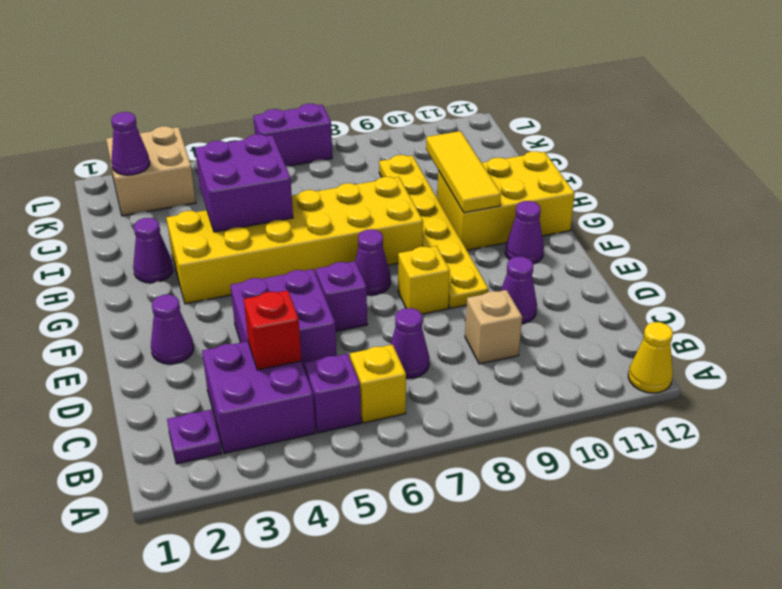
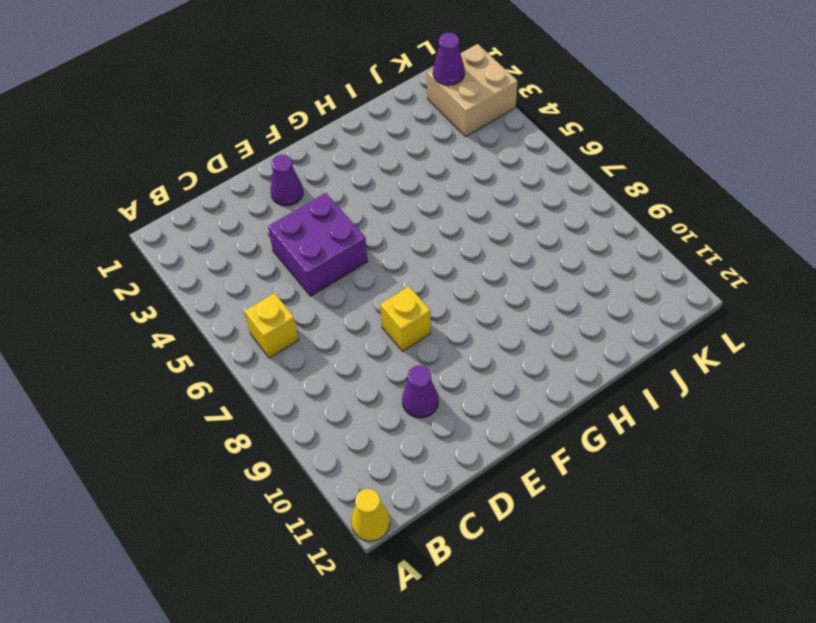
none -> purple plate B2 level 1
none -> purple brick B3:C4 level 1
none -> purple brick B5 level 1

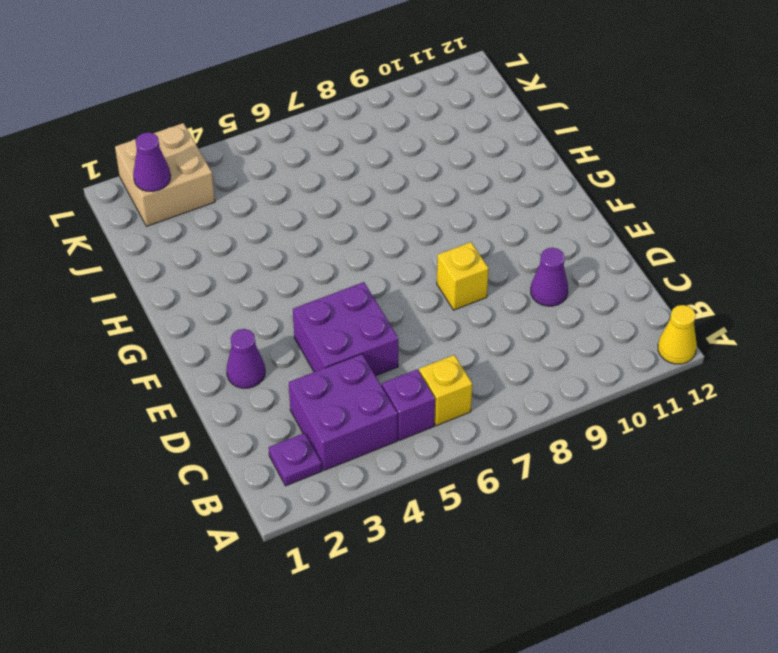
none -> purple cone C7 level 1
none -> tan brick C9 level 1
none -> purple brick E6 level 1

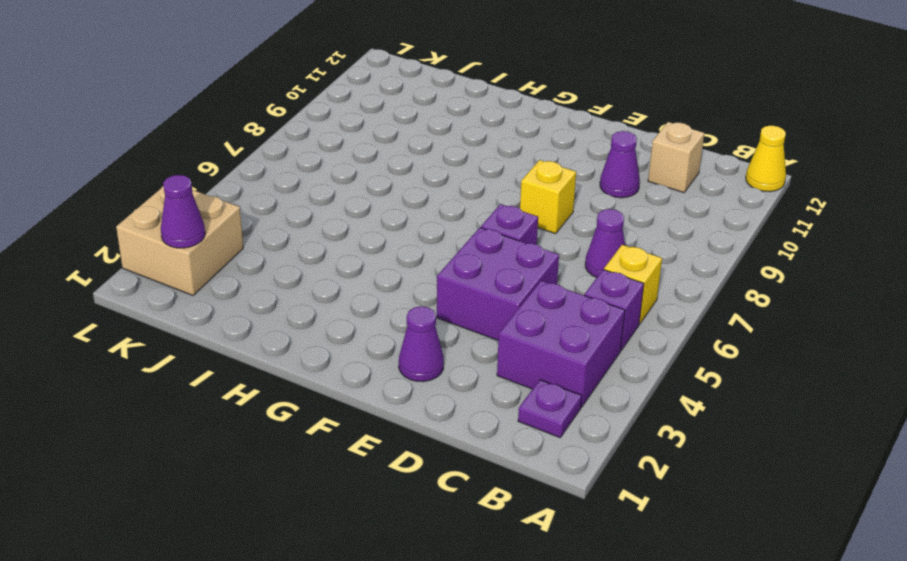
tan brick C11 level 1 -> tan brick C9 level 1
none -> yellow plate E9:J9 level 1
none -> purple cone F7 level 1
none -> purple cone F11 level 1

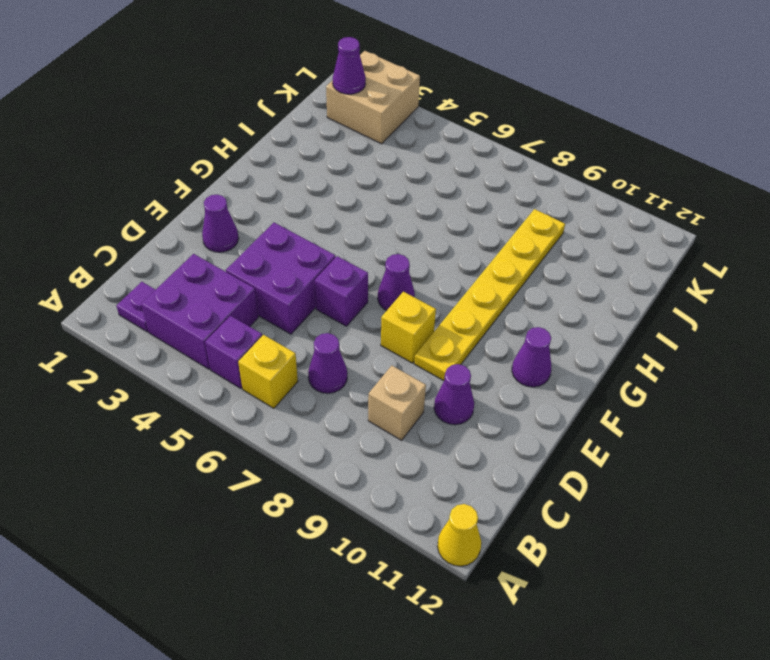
none -> yellow brick G3:H8 level 1
none -> yellow brick G10:H12 level 1
none -> purple cone H2 level 1

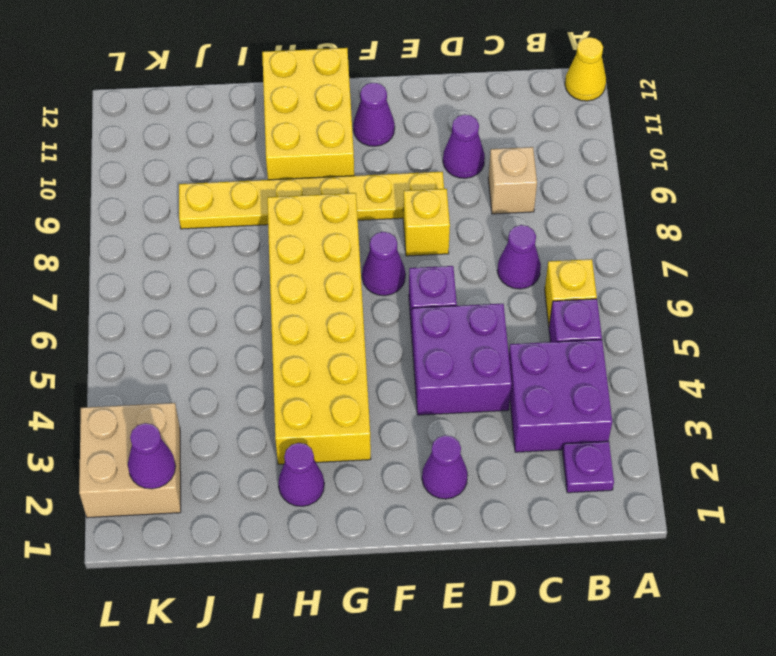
none -> purple brick L6:L7 level 1
none -> red brick C4 level 2
none -> yellow tile G10:I10 level 2

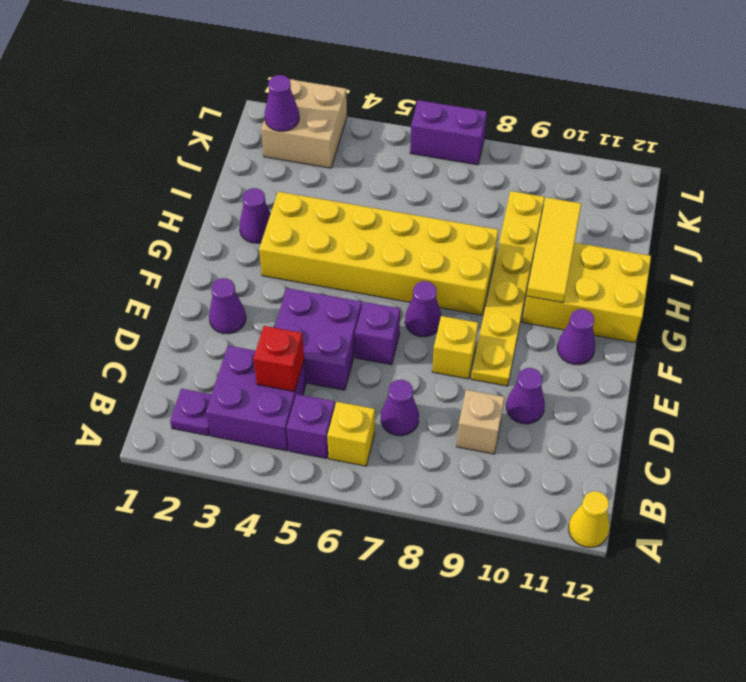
none -> purple brick H4:I5 level 2

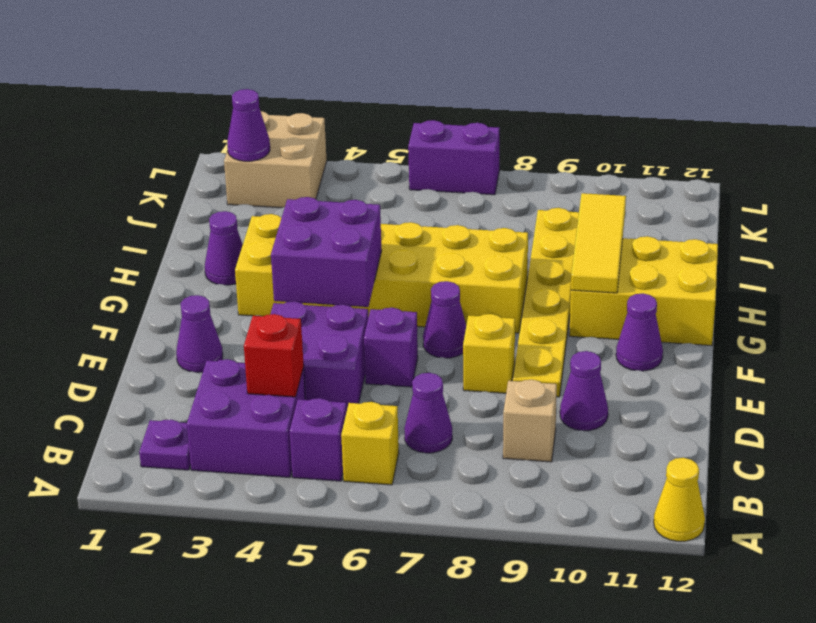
purple brick F4:G5 level 2 -> purple brick H4:I5 level 2

